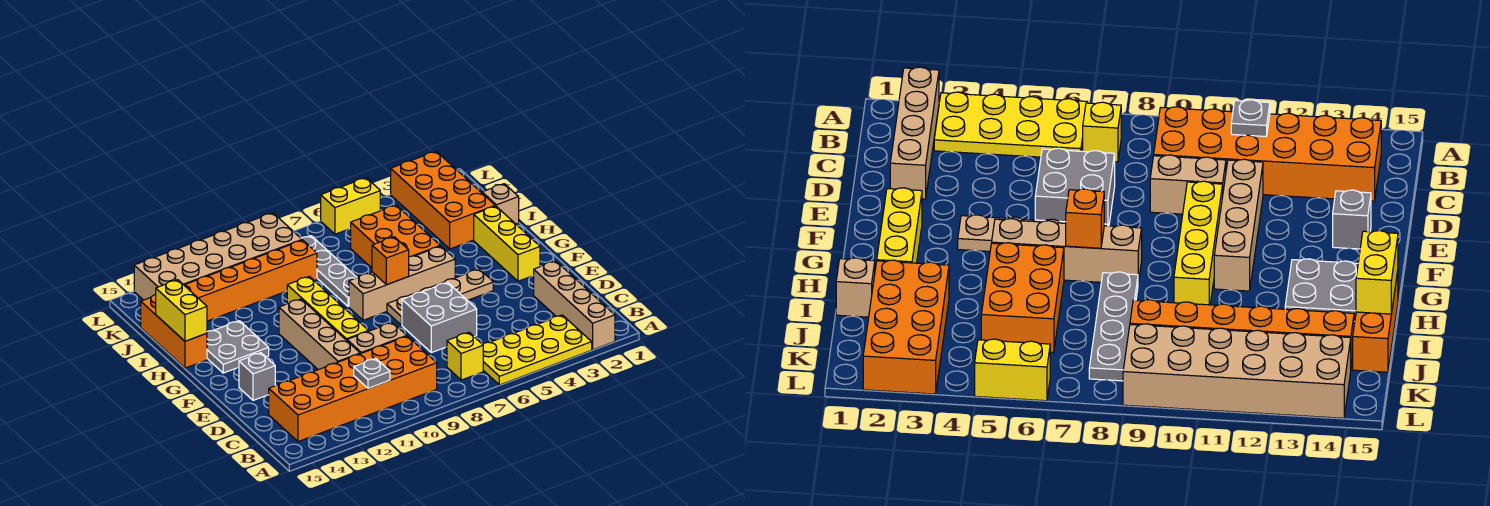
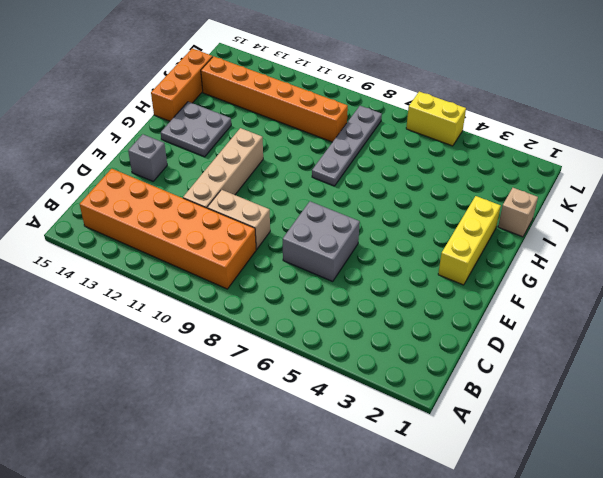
none -> tan brick A2:D2 level 1
none -> yellow plate A3:B6 level 1
none -> yellow brick B7 level 1

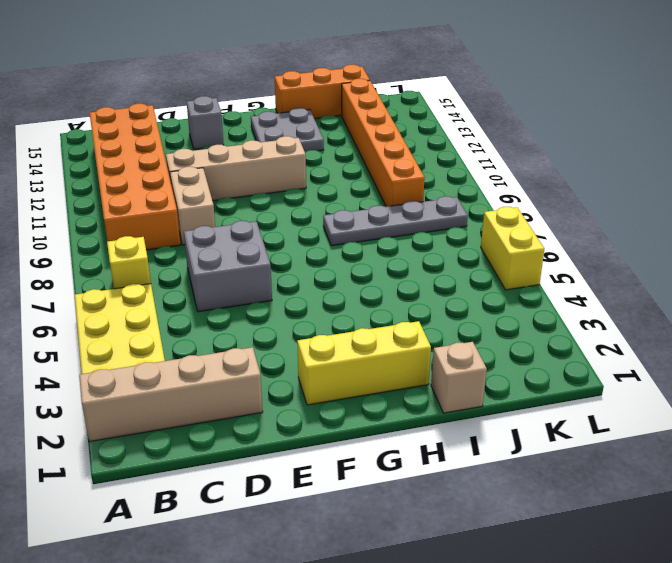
none -> yellow brick E10:H10 level 1
none -> tan plate F4:F7 level 1
none -> tan brick G5:G8 level 1

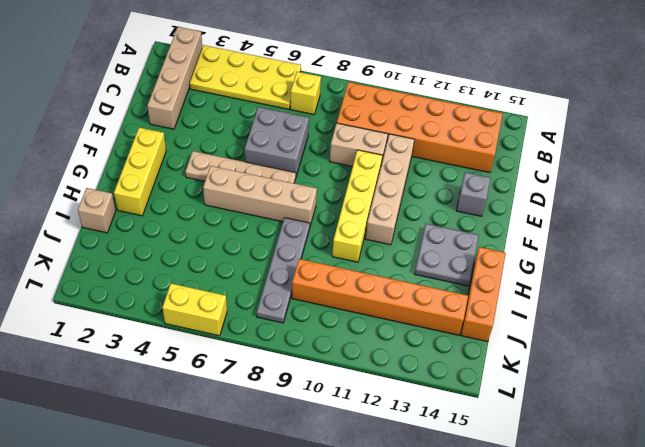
none -> orange brick H5:J6 level 1
none -> orange brick I2:L3 level 1
none -> tan brick K9:L14 level 1

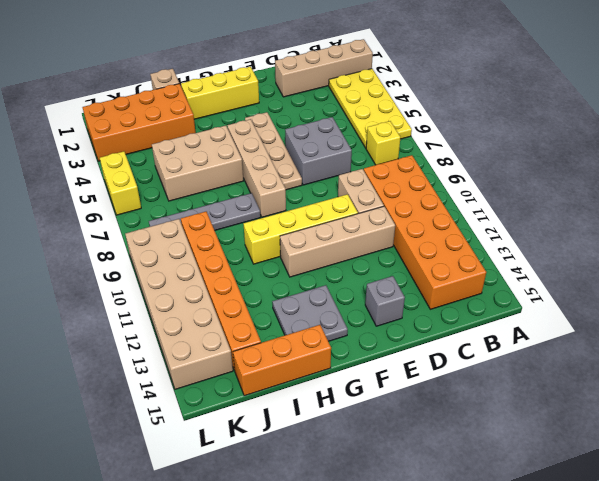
tan brick H5:J6 level 1 -> orange brick H5:J6 level 1
none -> grey plate B11 level 2
none -> orange brick G7 level 2
none -> yellow brick H15:I15 level 2

